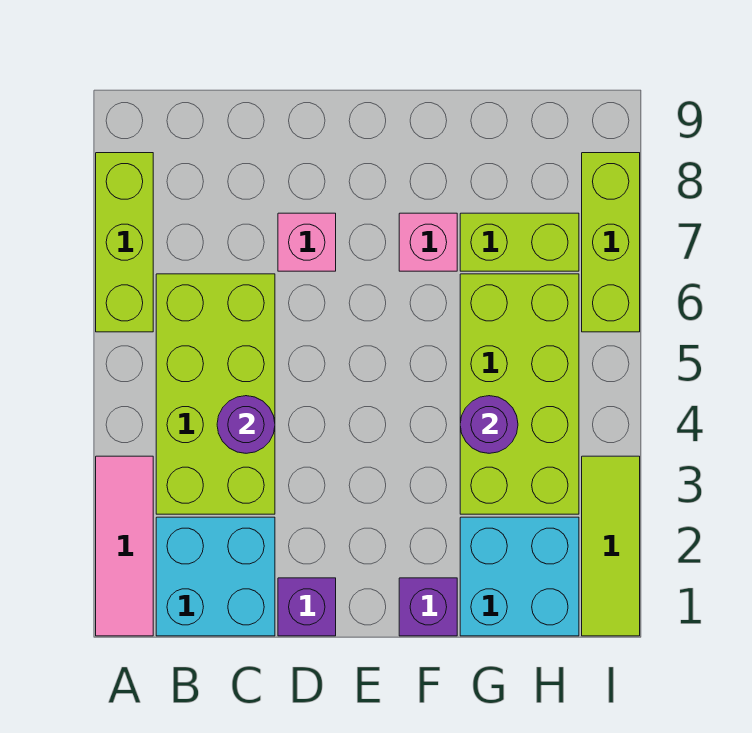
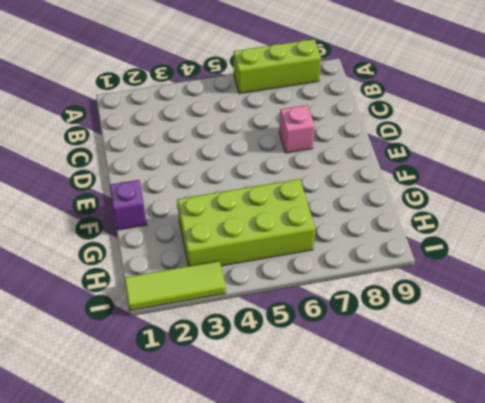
none -> pink tile A1:A3 level 1
none -> cyan brick B1:C2 level 1
none -> lime brick B3:C6 level 1

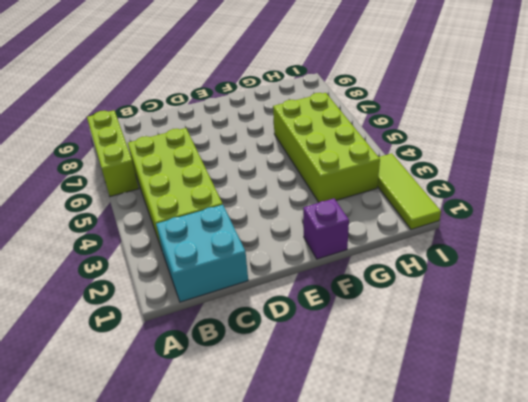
none -> pink tile A1:A3 level 1
none -> purple brick D1 level 1
none -> pink brick D7 level 1

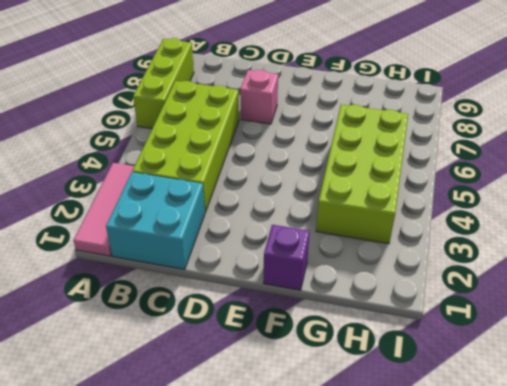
none -> purple brick D1 level 1
none -> pink brick F7 level 1
none -> cyan brick G1:H2 level 1

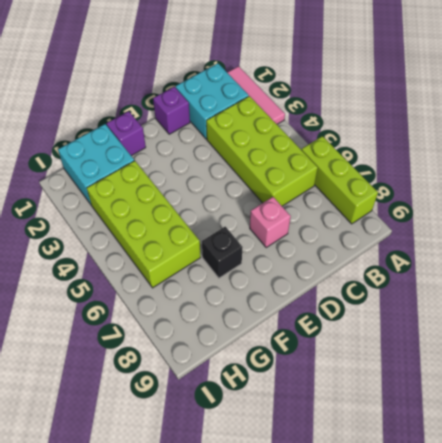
black brick F7 level 1 -> pink brick F7 level 1
none -> lime brick G7:H7 level 1
none -> lime tile I1:I3 level 1
none -> lime brick I6:I8 level 1

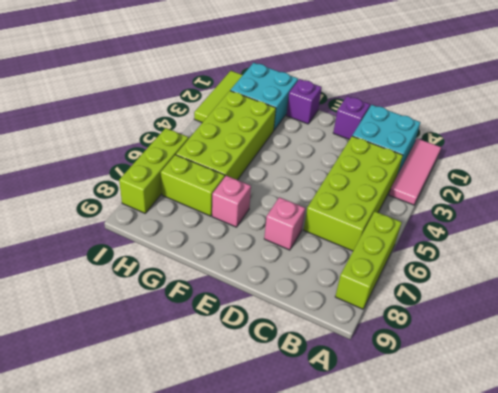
none -> purple round brick C4 level 2
none -> purple round brick G4 level 2

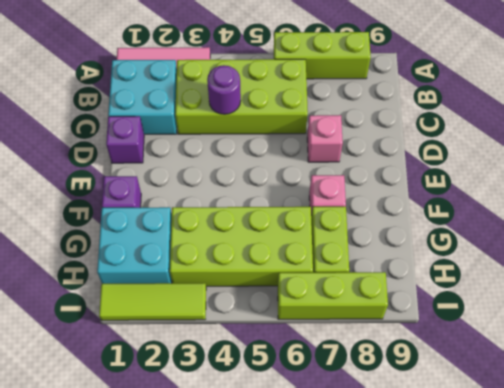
none -> purple round brick G4 level 2

